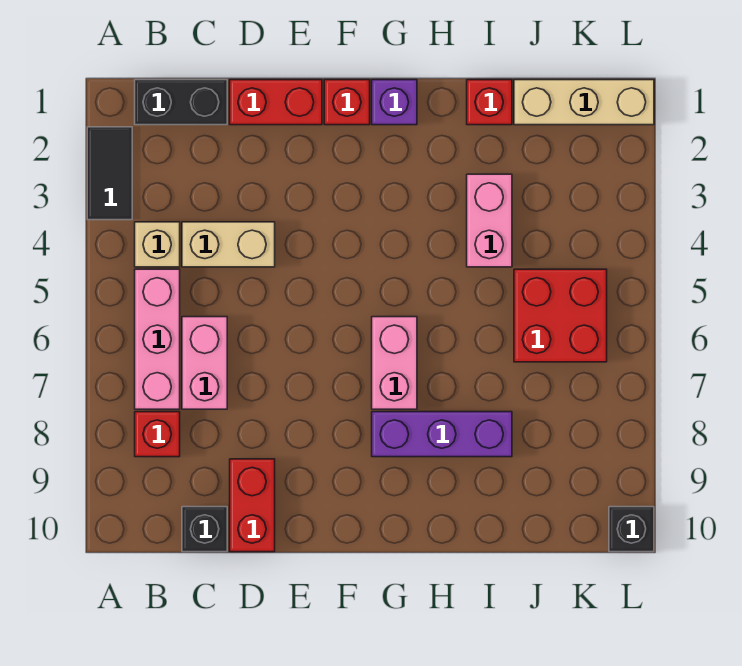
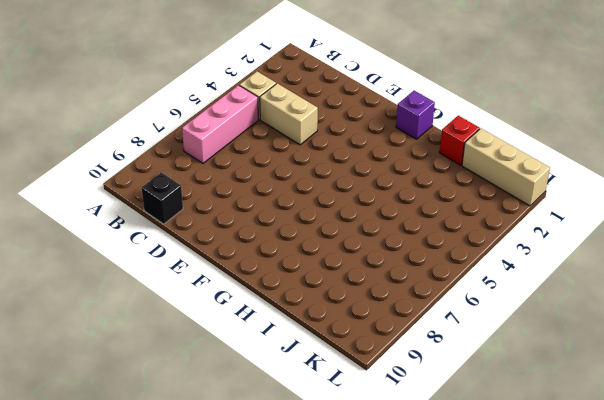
none -> black tile A2:A3 level 1
none -> black brick B1:C1 level 1
none -> red brick B8 level 1

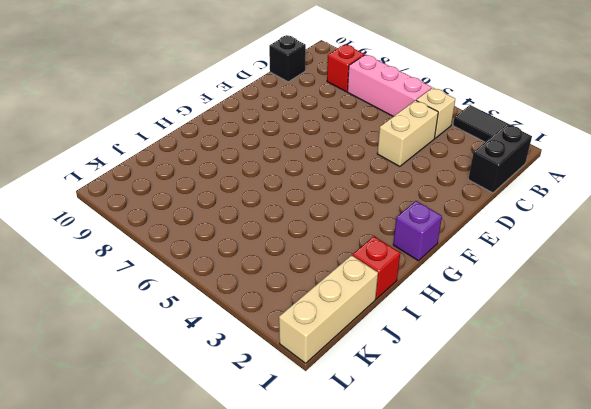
none -> pink brick C6:C7 level 1
none -> red brick D1:E1 level 1
none -> red brick D9:D10 level 1

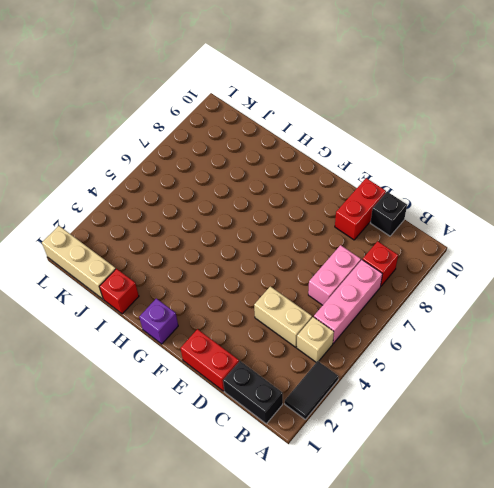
none -> red brick F1 level 1
none -> pink brick G6:G7 level 1
none -> purple brick G8:I8 level 1

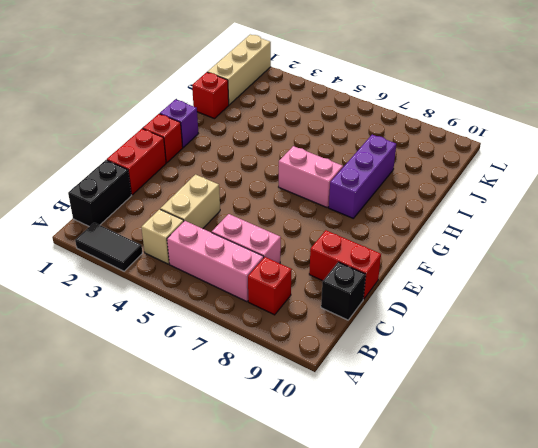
none -> pink brick I3:I4 level 1
none -> red brick J5:K6 level 1
none -> black brick L10 level 1

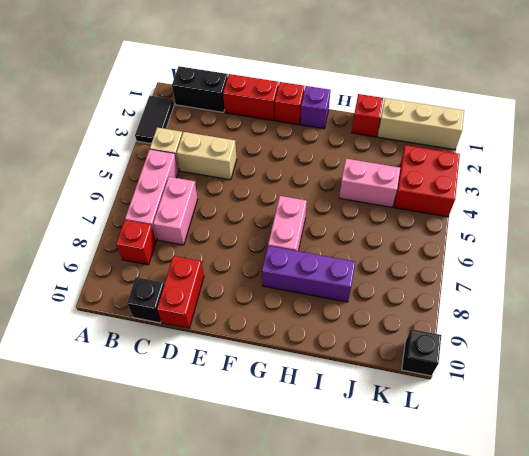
pink brick I4:J4 level 1 -> pink brick I3:I4 level 1
red brick K3:L4 level 1 -> red brick J5:K6 level 1

